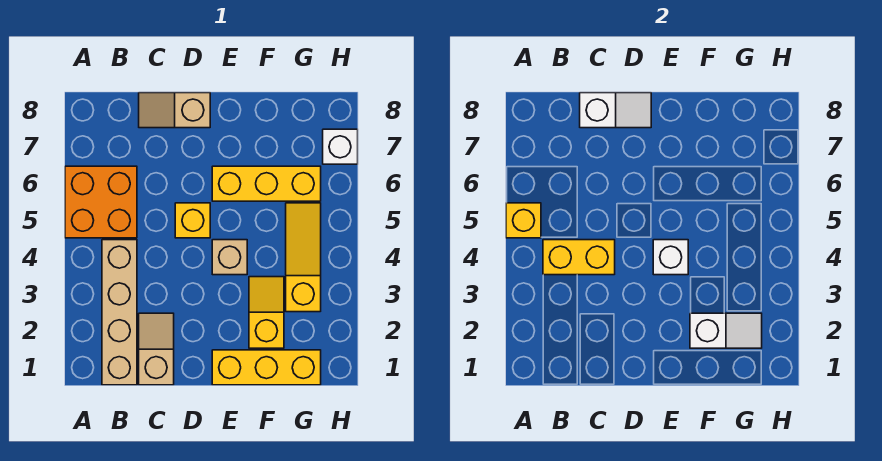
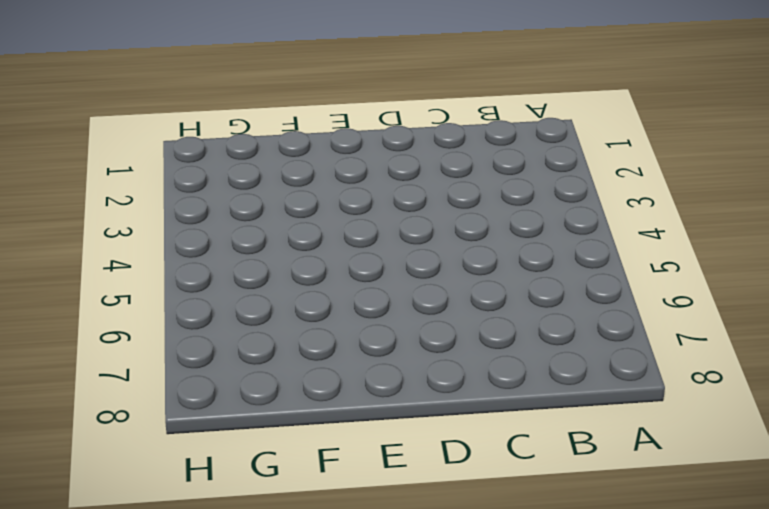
none -> orange brick A5:B6 level 1
none -> tan brick B1:B4 level 1
none -> tan slope C1:C2 level 1 top 1

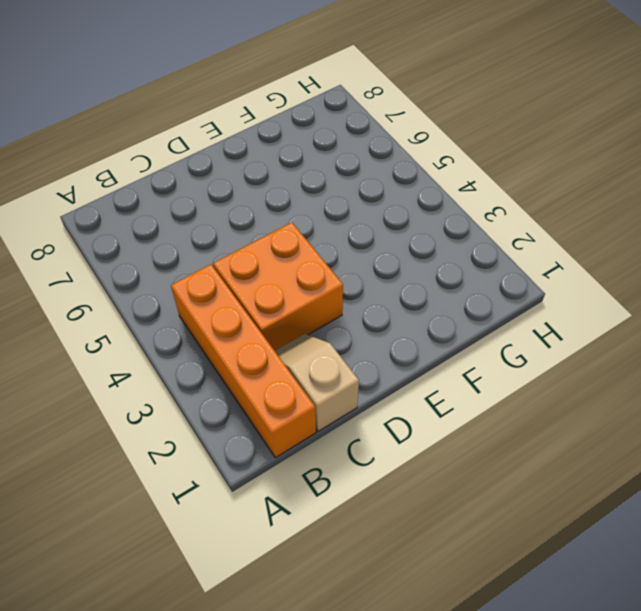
orange brick B1:B4 level 1 -> tan brick B1:B4 level 1
orange brick C3:D4 level 1 -> orange brick A5:B6 level 1
none -> tan slope C8:D8 level 1 top D
none -> yellow brick D5 level 1
none -> yellow brick E1:G1 level 1

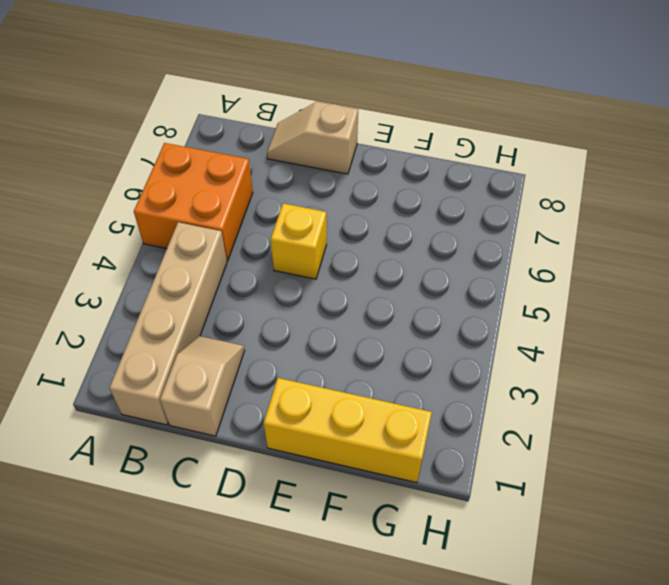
none -> tan brick E4 level 1
none -> yellow brick E6:G6 level 1
none -> yellow slope F2:F3 level 1 top 2

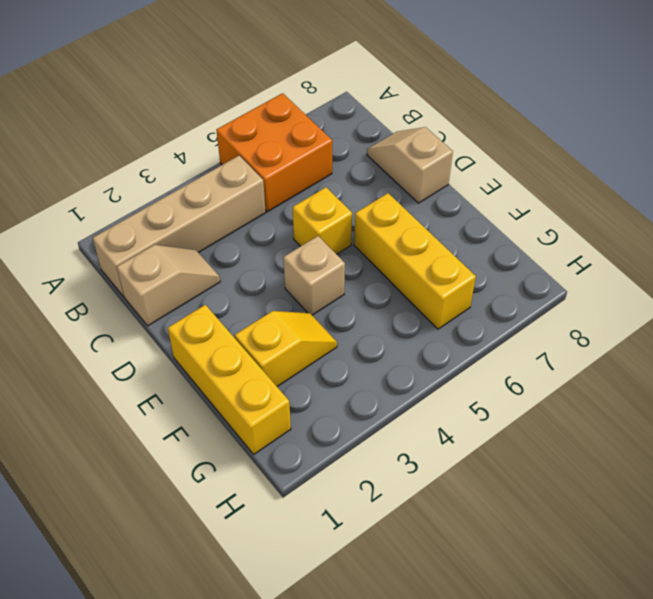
none -> yellow slope G3:G5 level 1 top 3
none -> white brick H7 level 1
none -> yellow brick A5 level 2

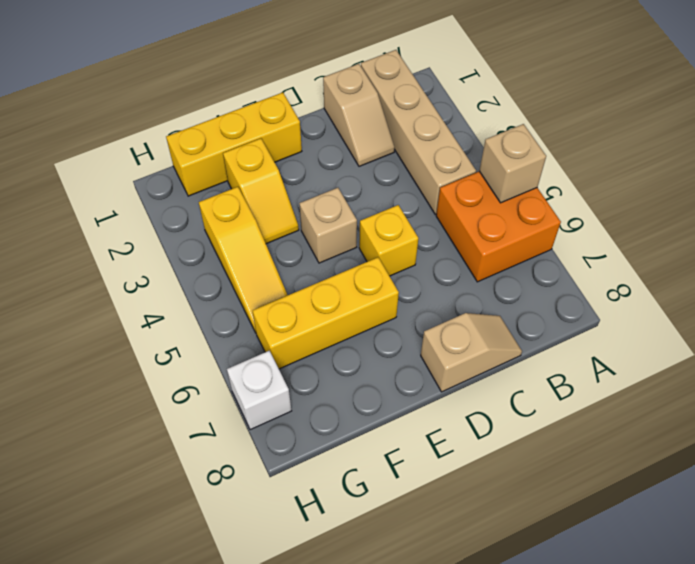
tan brick A5 level 2 -> yellow brick A5 level 2
none -> yellow brick B4:C4 level 2
none -> white slope C8:D8 level 2 top C
none -> white brick E4 level 2

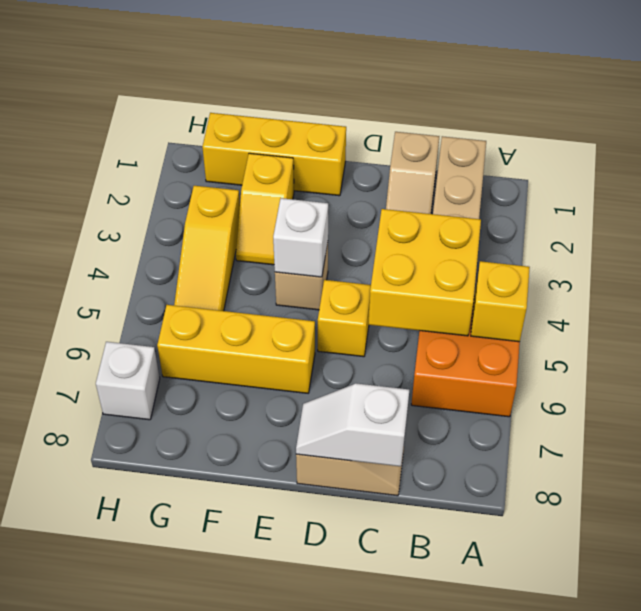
yellow brick B4:C5 level 2 -> yellow brick B4:C4 level 2
none -> white slope F2:G2 level 2 top F

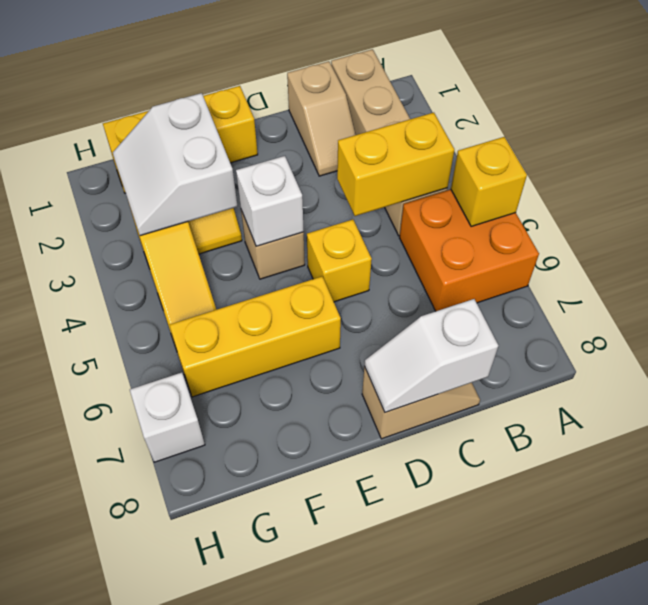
white slope F2:G3 level 2 top F -> white slope F2:G2 level 2 top F

